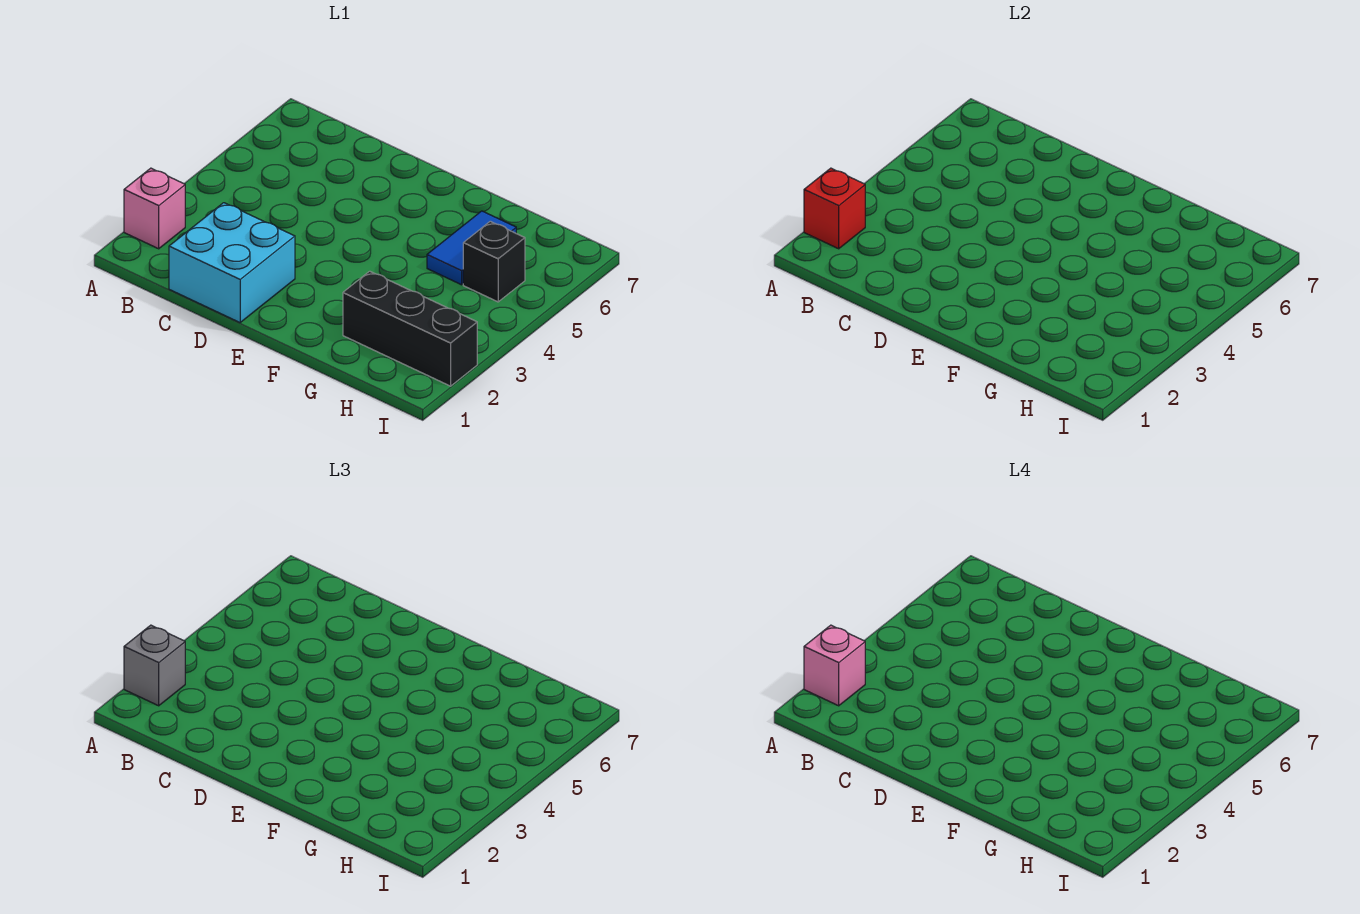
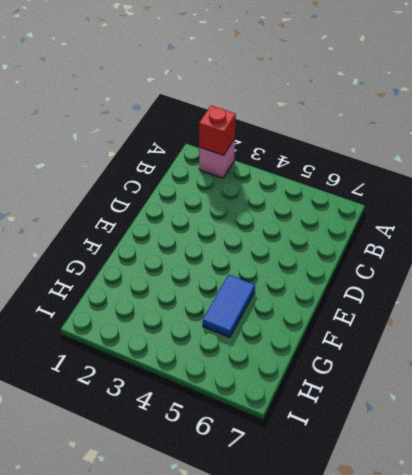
blue tile F5:G5 level 1 -> blue tile G5:G6 level 1
none -> cyan brick C1:D2 level 1
none -> black brick G2:I2 level 1

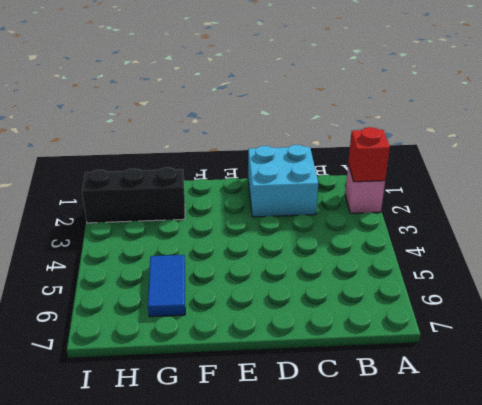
none -> black brick H5 level 1
none -> grey brick A2 level 3

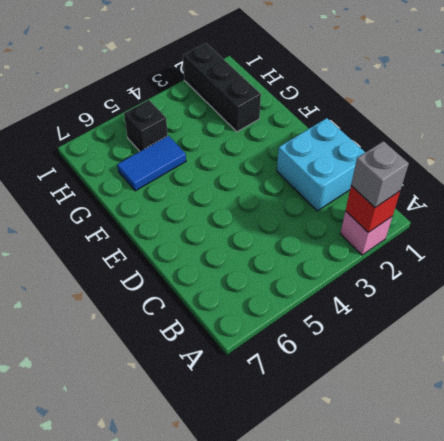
none -> pink brick A2 level 4

